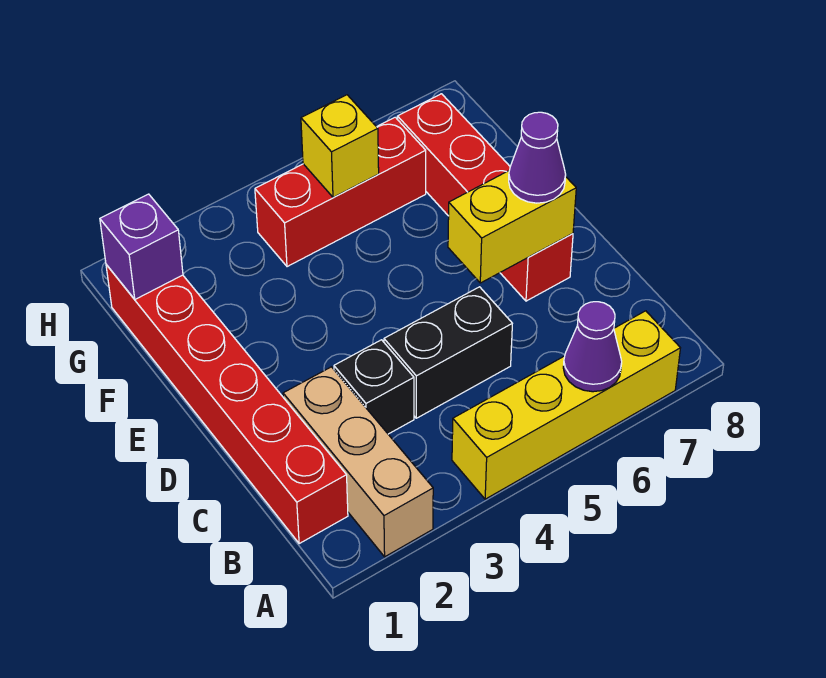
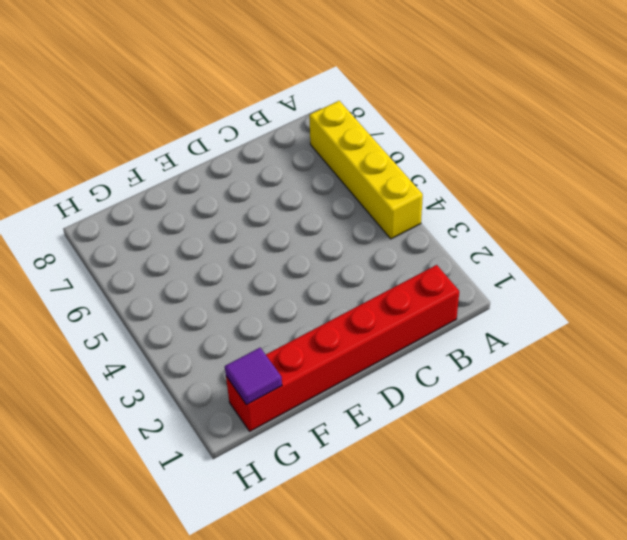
purple tile G1 level 2 -> purple brick G1 level 2
none -> tan brick A2:C2 level 1
none -> black brick C3 level 1
none -> black brick C4:C5 level 1

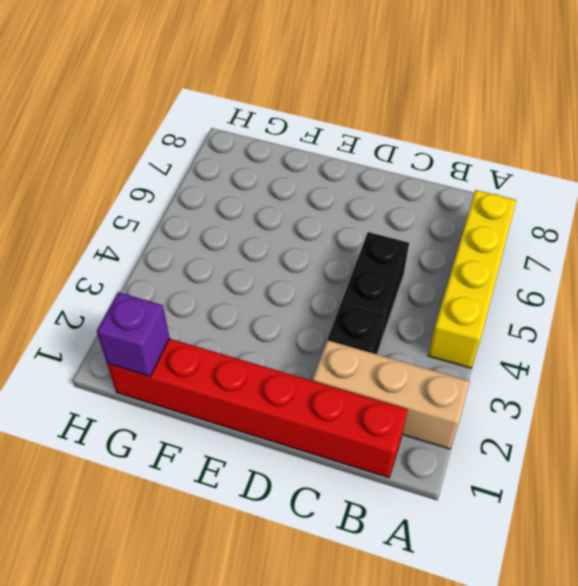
none -> red brick D7:G7 level 1
none -> red brick G4:G6 level 1
none -> purple cone A6 level 2

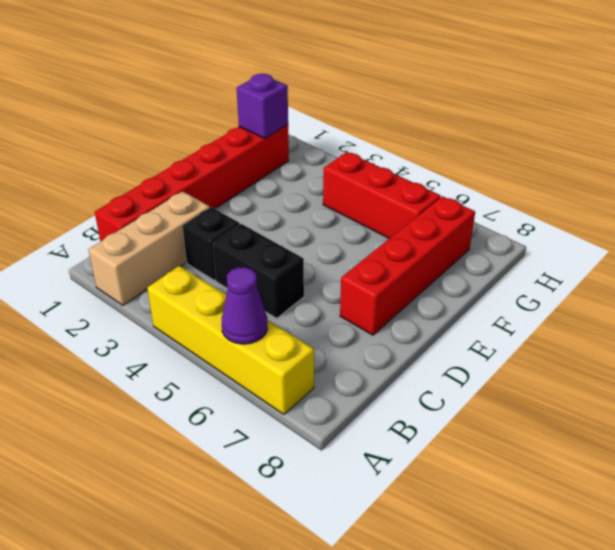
none -> yellow brick D6:D7 level 2
none -> yellow brick G5 level 2
none -> purple cone D7 level 3

